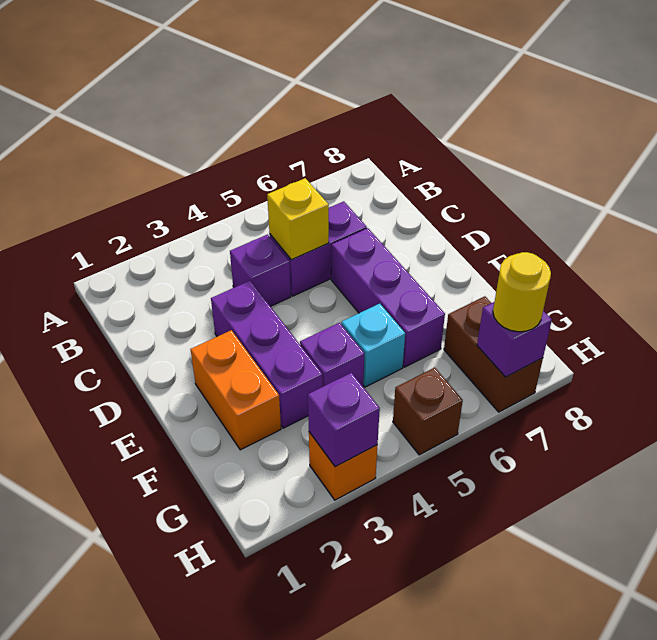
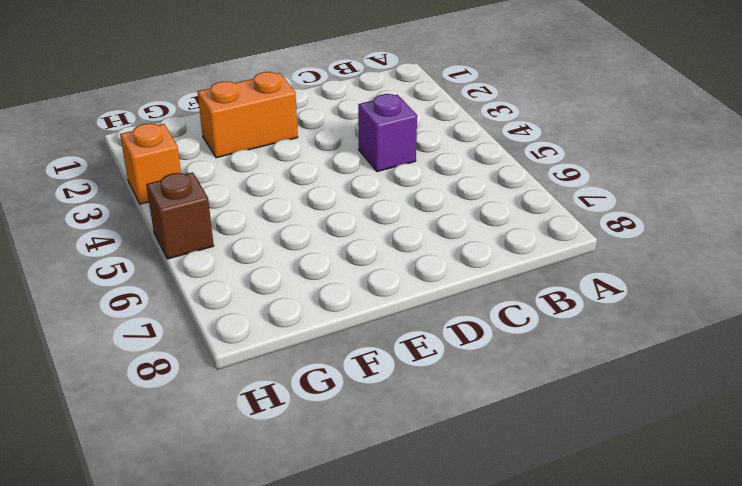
none -> purple brick C5:C6 level 1
none -> purple brick D3:F3 level 1
none -> purple brick D6:F6 level 1

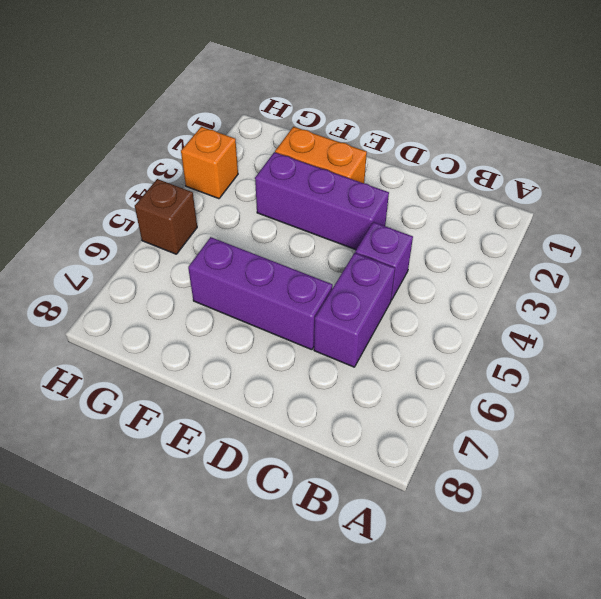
none -> purple brick F4 level 1
none -> cyan brick F5 level 1
none -> brown brick G7:H7 level 1

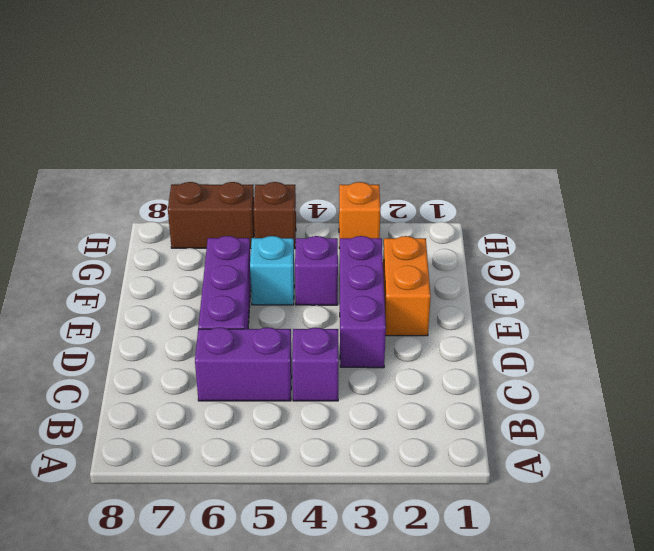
brown brick H6:H7 level 1 -> brown brick G7:H7 level 1
none -> yellow brick C5 level 2
none -> purple brick H3 level 2
none -> purple brick H7 level 2

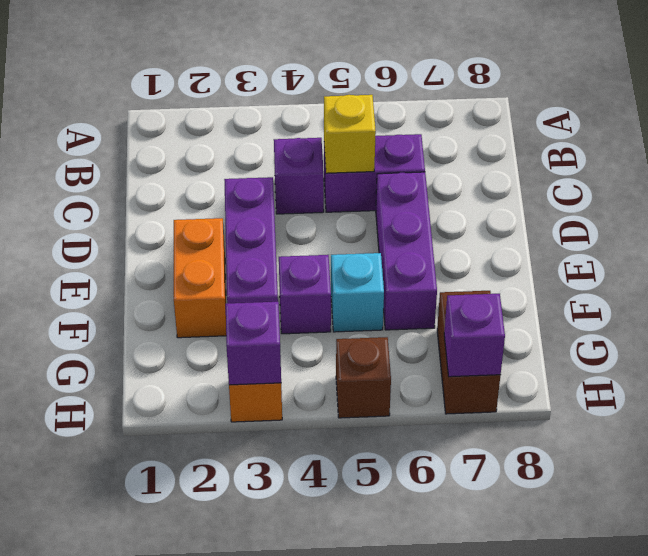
none -> yellow round brick H7 level 3

